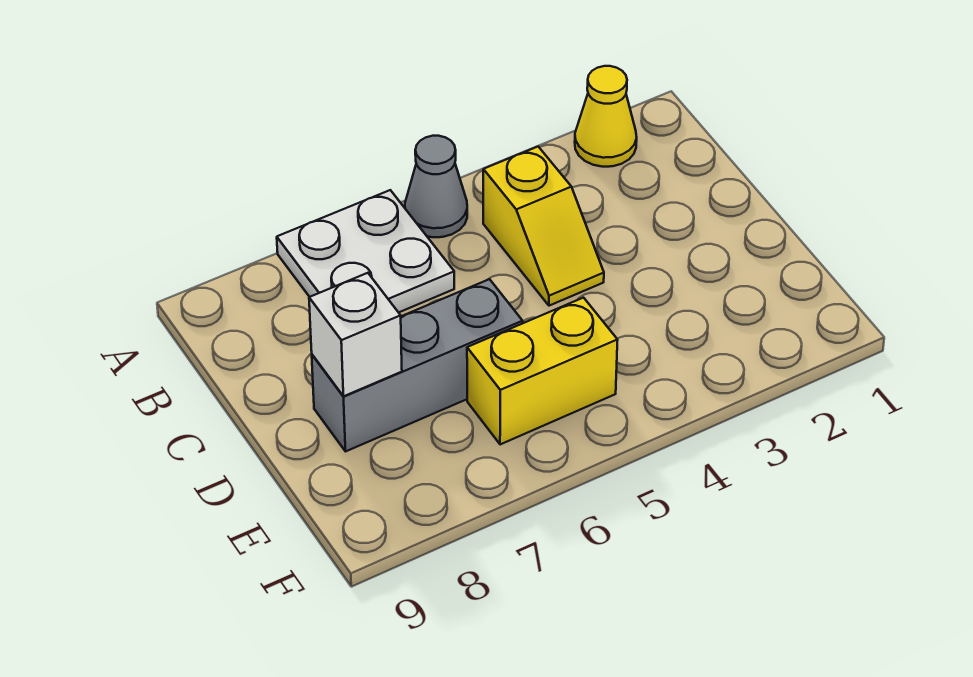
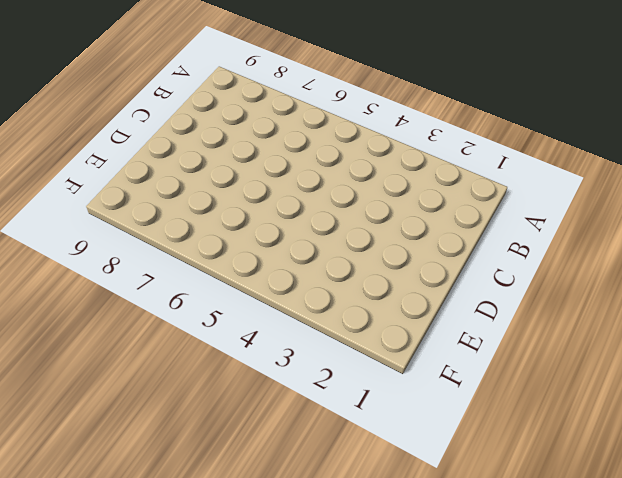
none -> yellow cone A2 level 1
none -> grey cone A5 level 1

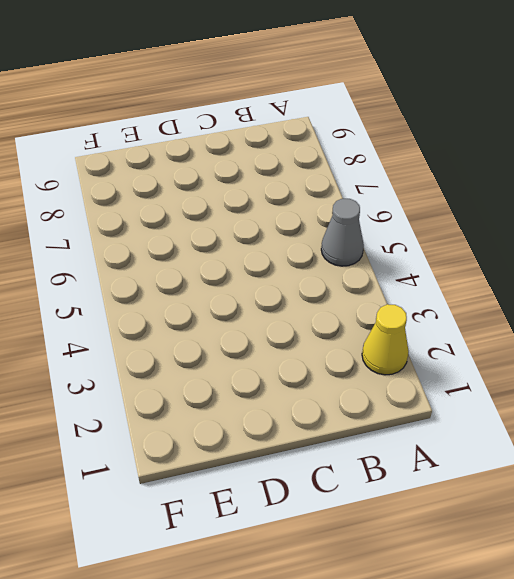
none -> white plate A6:B7 level 1
none -> yellow slope B4:C4 level 1 top B

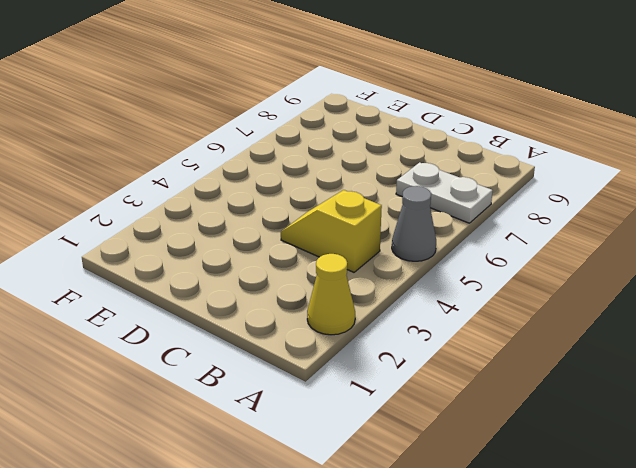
white plate A7:B7 level 1 -> white plate A6:B7 level 1
none -> grey brick D6:D8 level 1
none -> yellow brick E5:E6 level 1

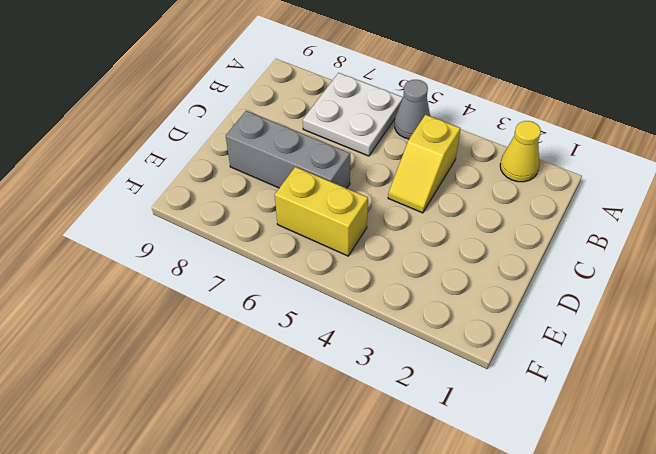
none -> white brick D8 level 2

